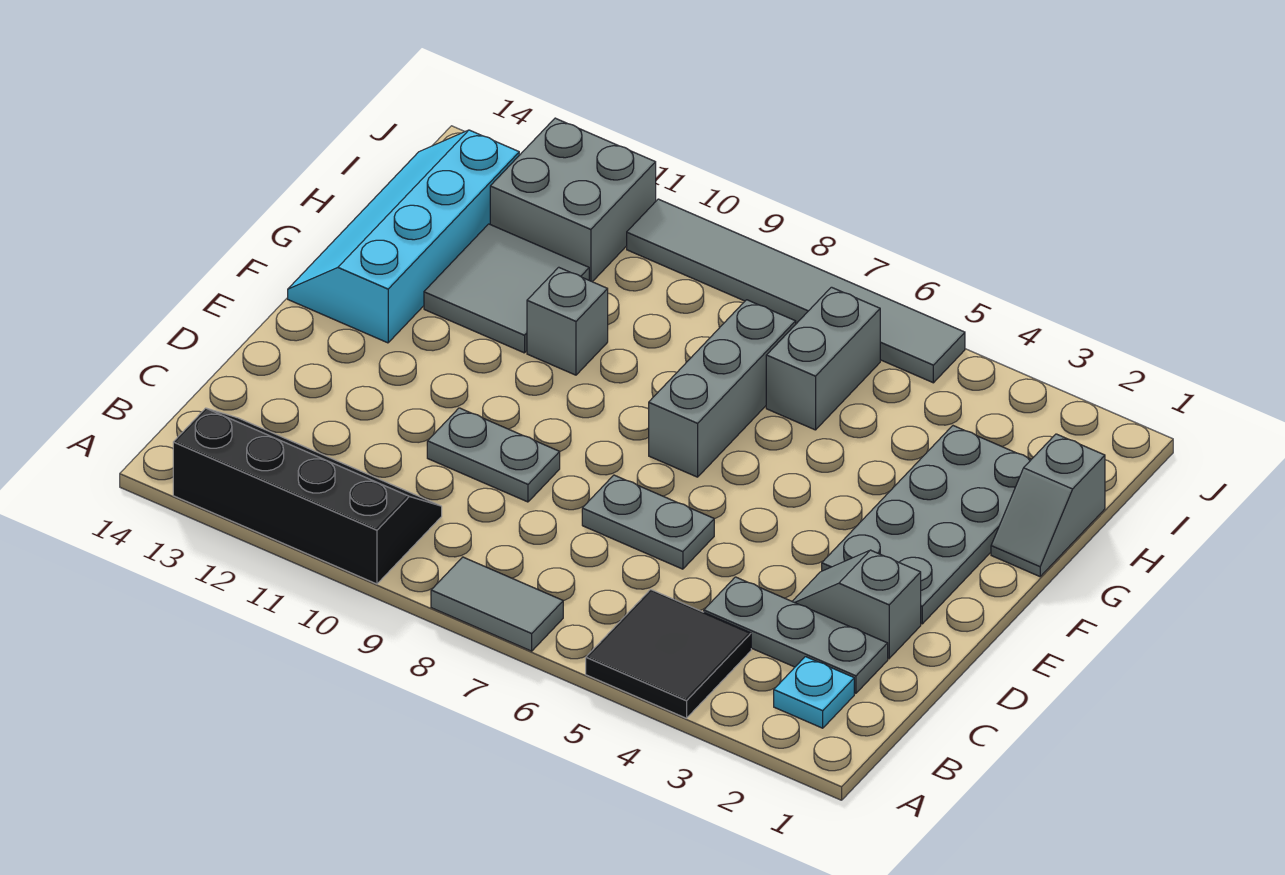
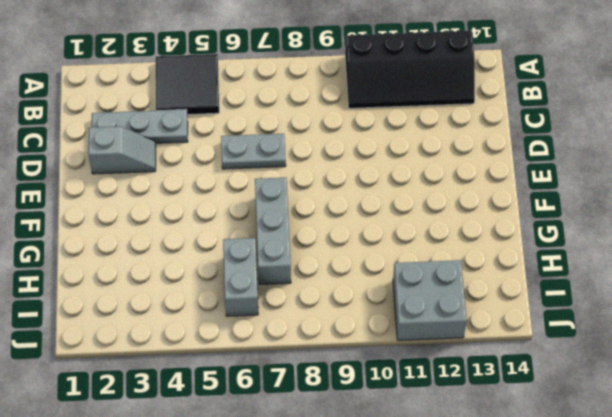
none -> grey tile A7:A8 level 1
none -> cyan plate B2 level 1
none -> grey plate D9:D10 level 1

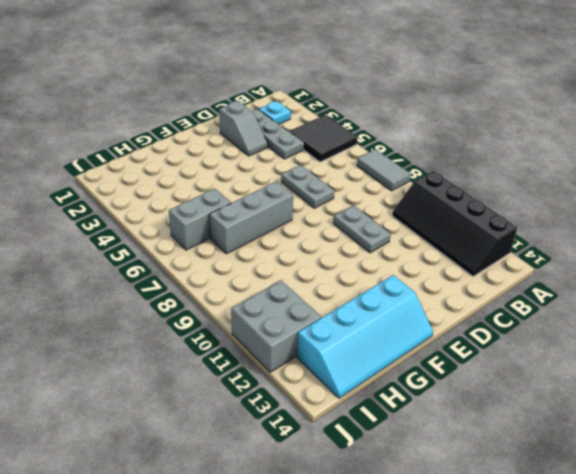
none -> grey plate E2:H3 level 1
none -> grey slope G1:H1 level 1 top H
none -> grey brick G10 level 1

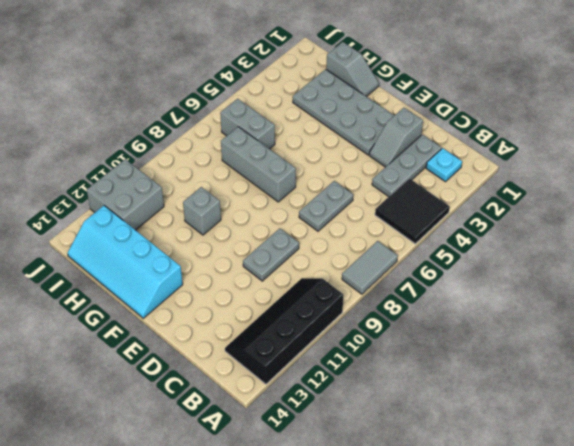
none -> grey tile G11:H12 level 1
none -> grey tile J5:J10 level 1

